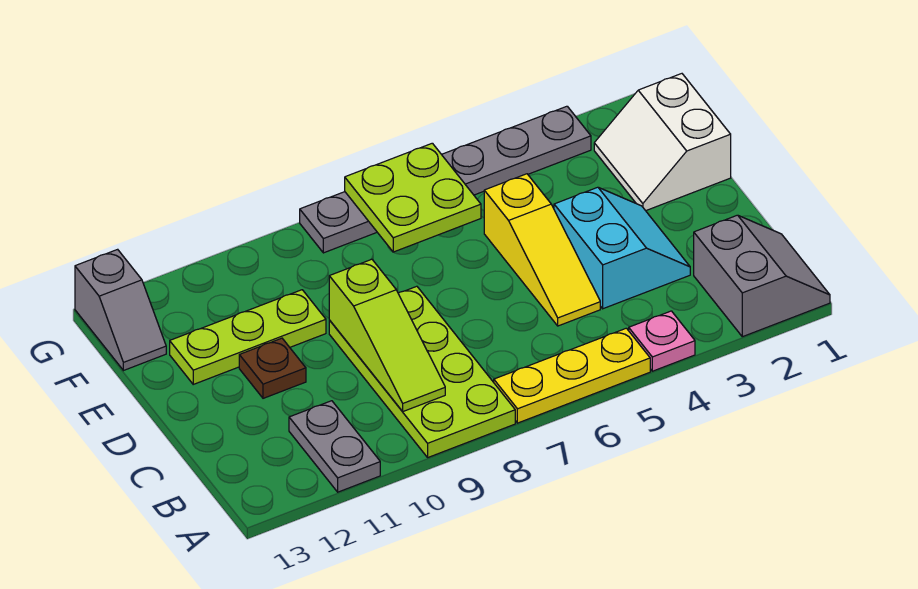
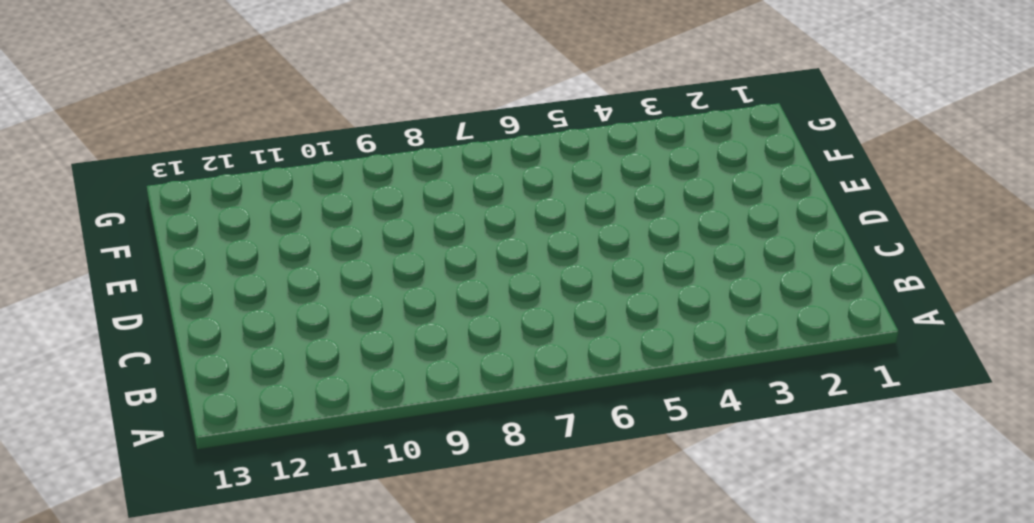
none -> grey slope A1:B2 level 1 top 2
none -> pink plate A4 level 1
none -> yellow plate A5:A7 level 1

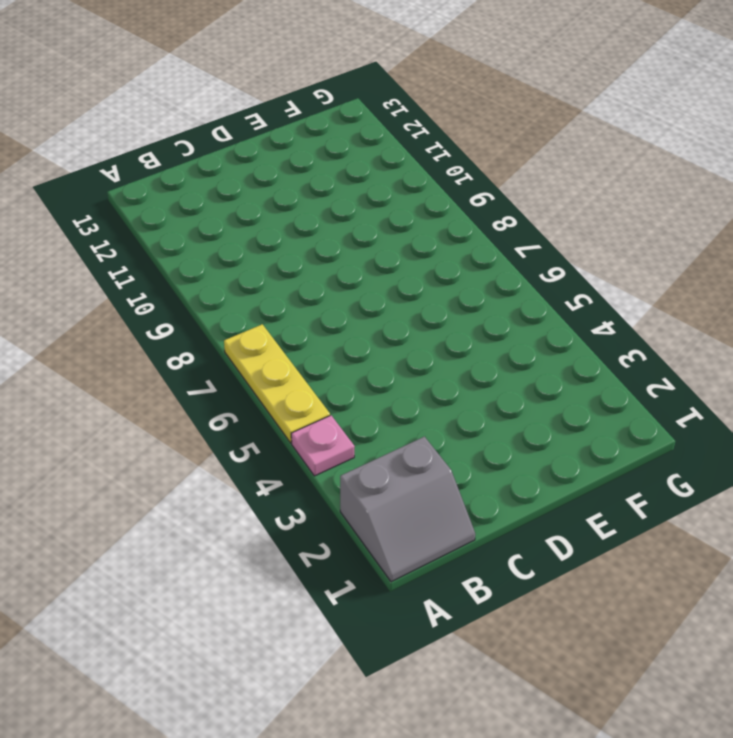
none -> lime plate A8:D9 level 1
none -> grey plate A11:B11 level 1
none -> cyan slope C3:D4 level 1 top 4

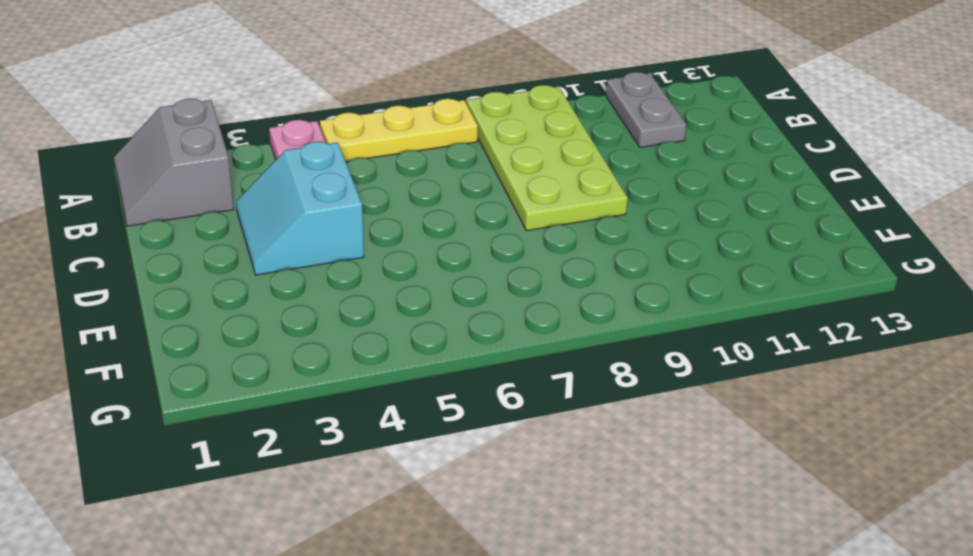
none -> yellow slope C5:E5 level 1 top E
none -> brown plate D11 level 1
none -> white slope E1:F2 level 1 top 1

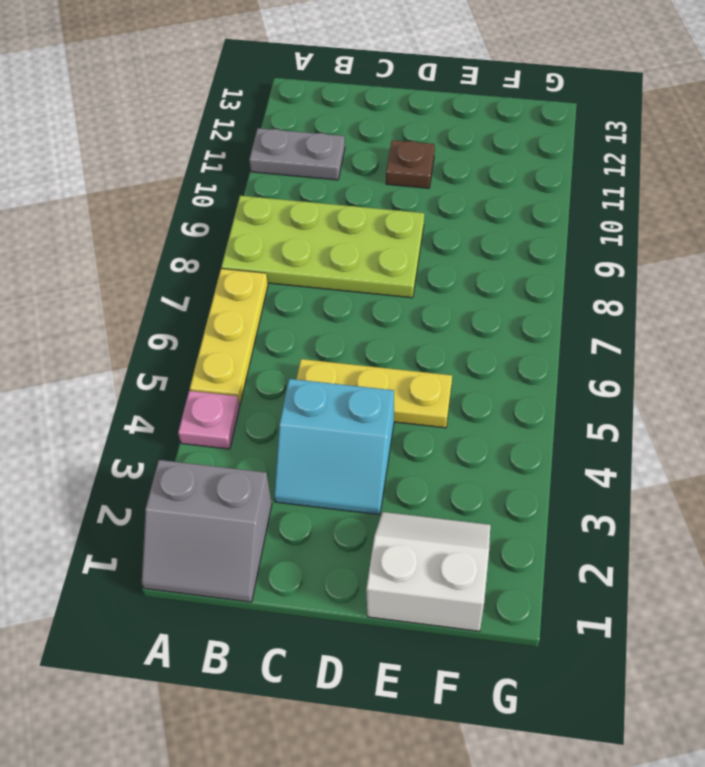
yellow plate C5:E5 level 1 -> yellow slope C5:E5 level 1 top E
none -> lime plate E10:E12 level 1
none -> grey slope F13:G13 level 1 top G
none -> grey plate G3:G8 level 1

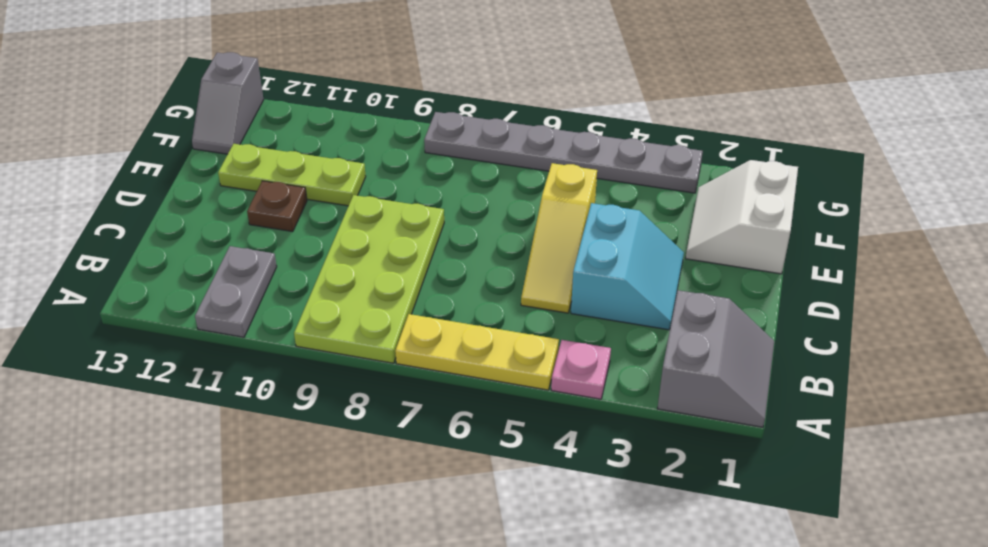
none -> lime slope B9:D9 level 2 top D
none -> lime plate F6:G7 level 2

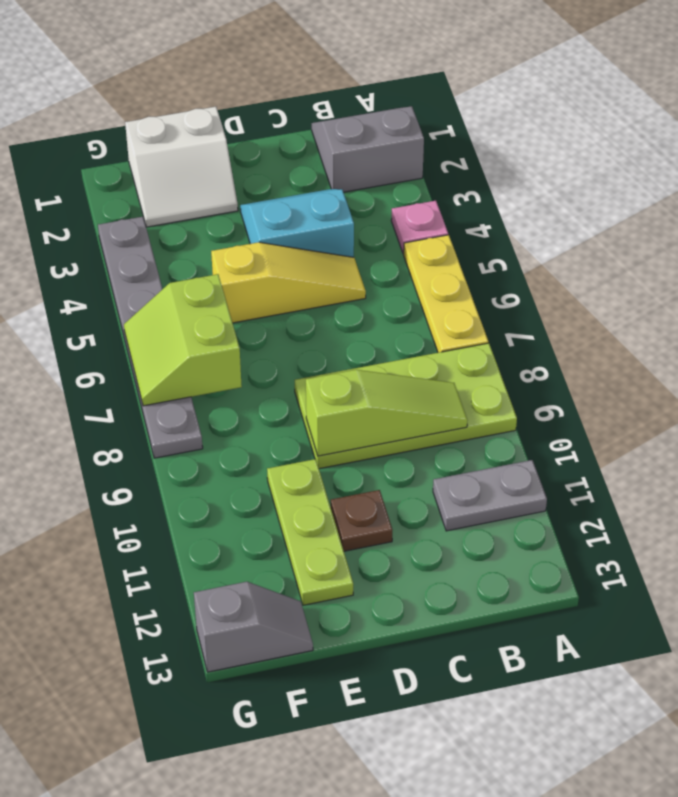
lime slope F6:G7 level 2 top F -> lime plate F6:G7 level 2

